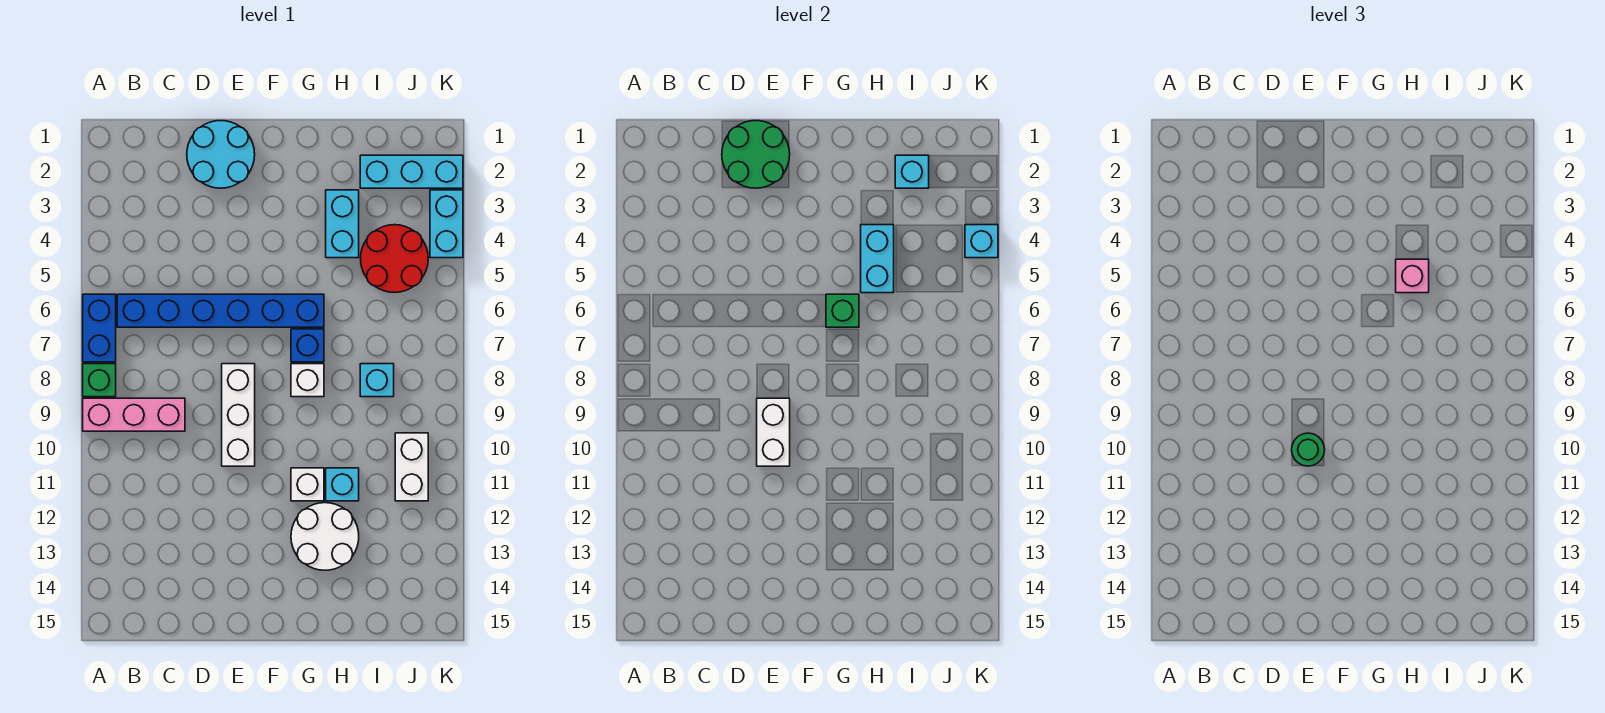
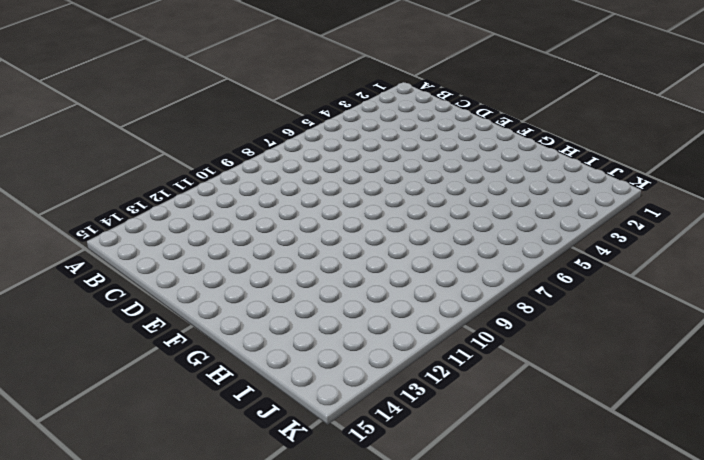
none -> blue brick A6:A7 level 1
none -> green brick A8 level 1
none -> pink brick A9:C9 level 1

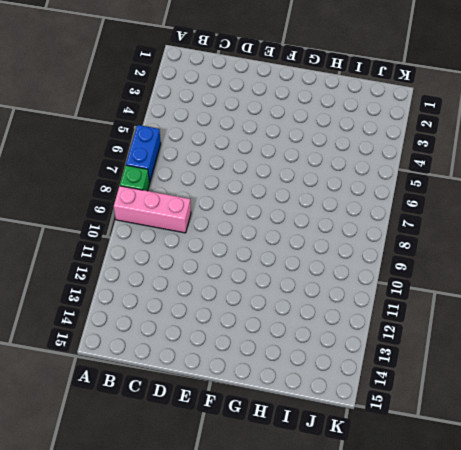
none -> blue brick B6:G6 level 1
none -> cyan round brick D1:E2 level 1
none -> white brick E8:E10 level 1

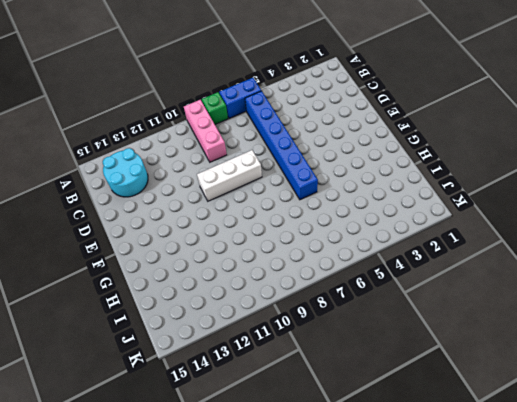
cyan round brick B13:C14 level 1 -> cyan round brick D1:E2 level 1
none -> blue brick G7 level 1
none -> white brick G8 level 1
none -> white brick G11 level 1

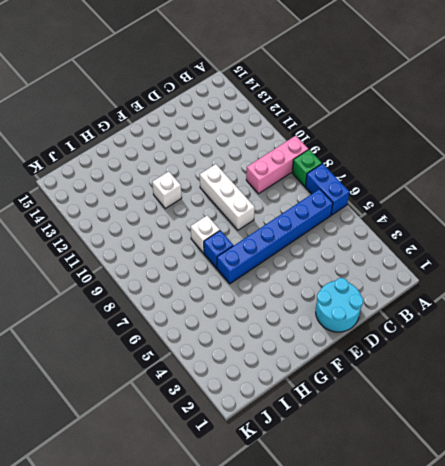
none -> white round brick G12:H13 level 1
none -> cyan brick H3:H4 level 1
none -> cyan brick H11 level 1

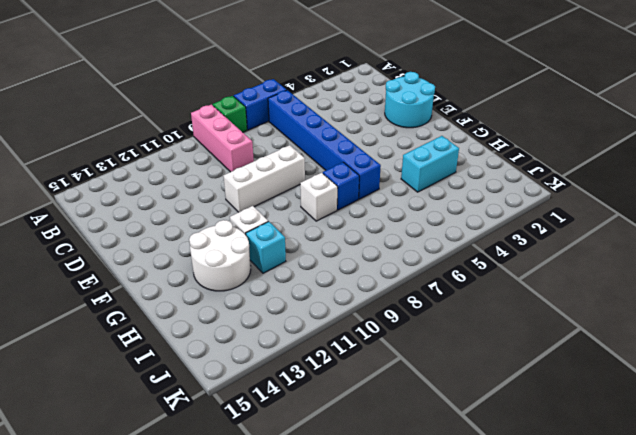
none -> cyan brick I2:K2 level 1
none -> red round brick I4:J5 level 1
none -> cyan brick I8 level 1

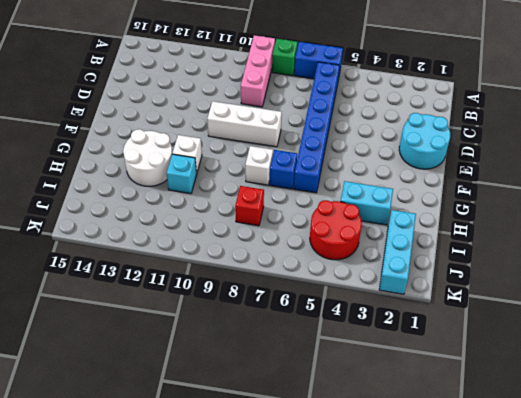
red brick I8 level 1 -> cyan brick I8 level 1
none -> white brick J10:J11 level 1
none -> cyan brick K3:K4 level 1
none -> green round brick D1:E2 level 2

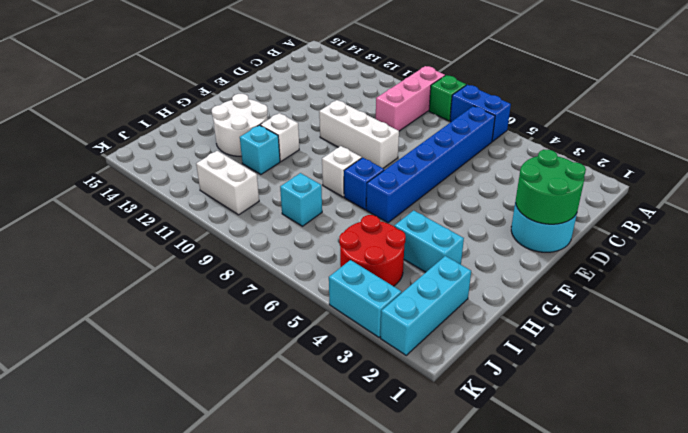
none -> white brick E9:E10 level 2
none -> green brick G6 level 2
none -> cyan brick H4:H5 level 2

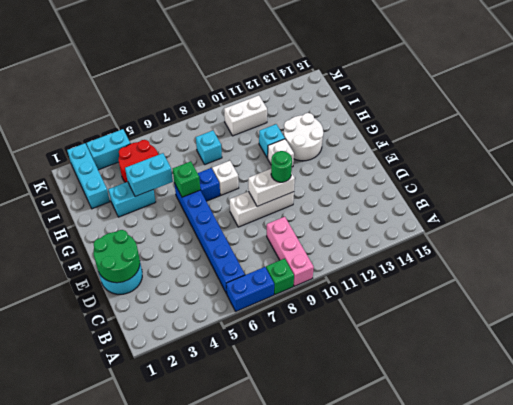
none -> cyan brick I2 level 2
none -> cyan brick K4 level 2
none -> pink brick H5 level 3

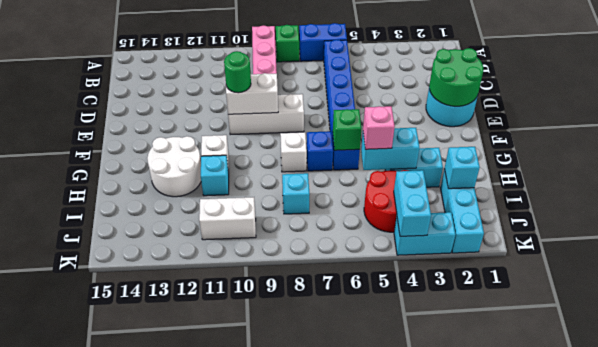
cyan brick J4:K4 level 2 -> cyan brick K4 level 2

